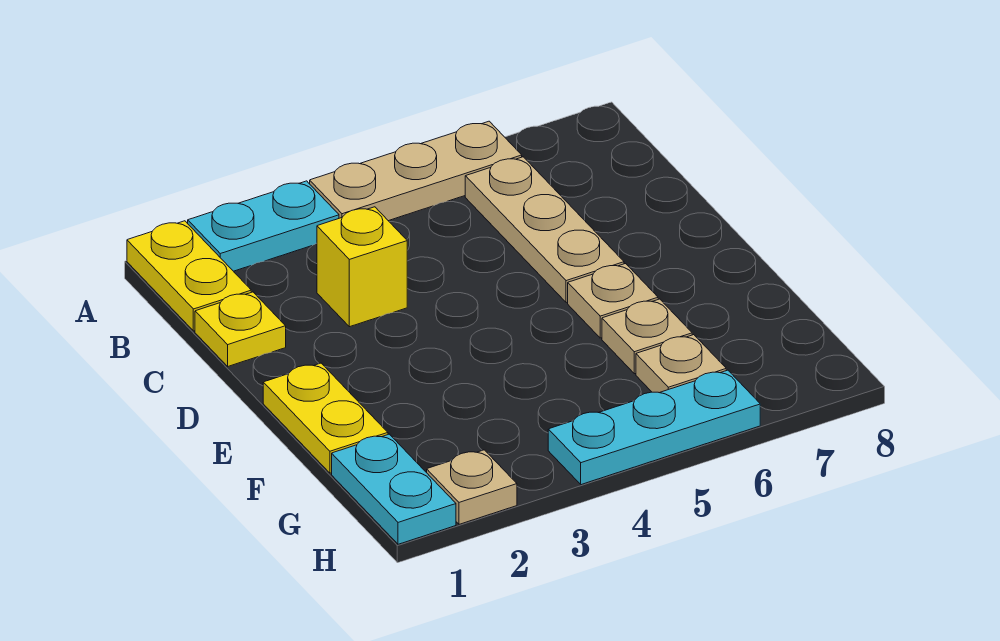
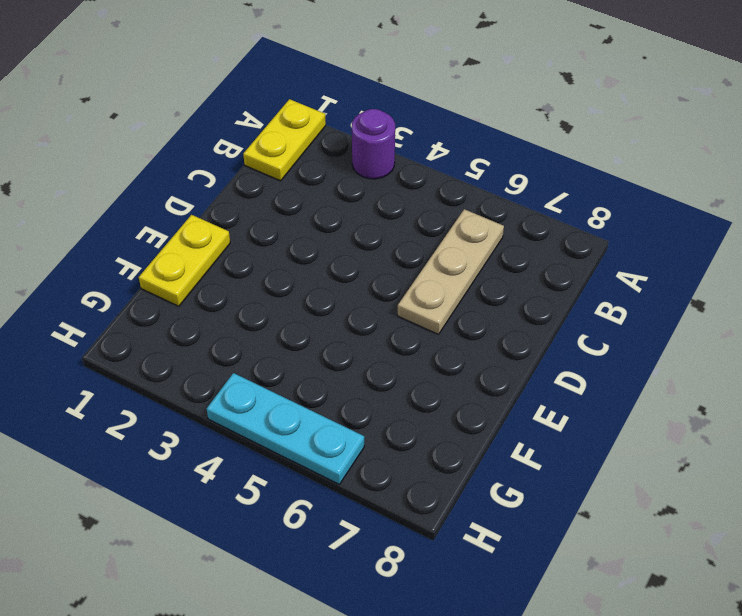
purple round brick A3 level 1 -> cyan plate A2:A3 level 1
none -> tan plate A4:A6 level 1
none -> yellow plate C1 level 1
none -> yellow brick C3 level 1

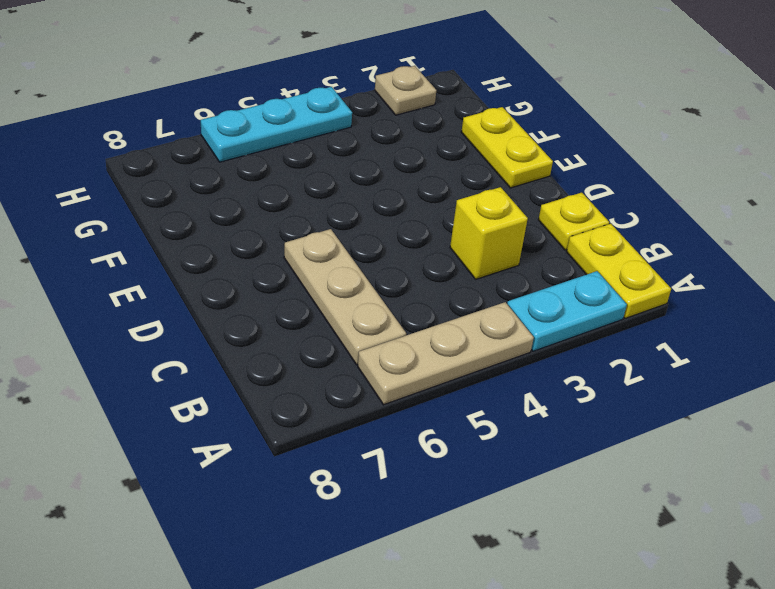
none -> tan plate E6 level 1
none -> tan plate F6 level 1
none -> cyan plate G1:H1 level 1

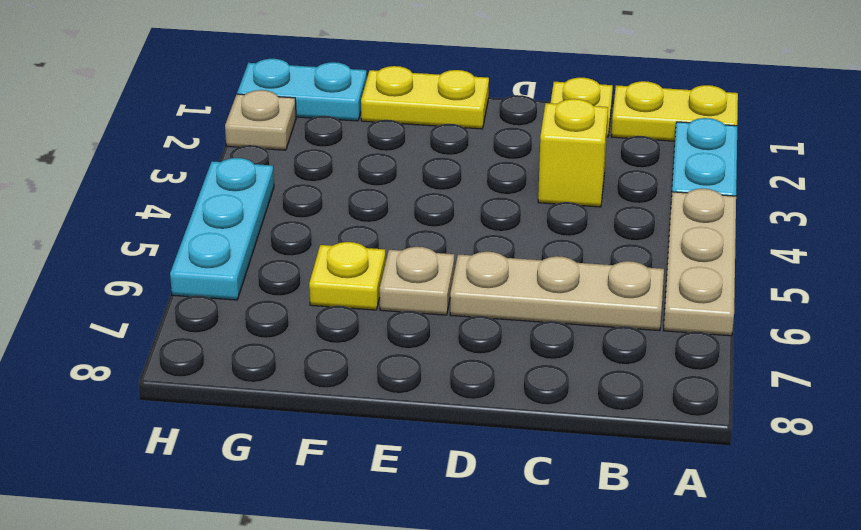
yellow plate F6 level 1 -> tan plate F6 level 1
none -> tan plate G6 level 1

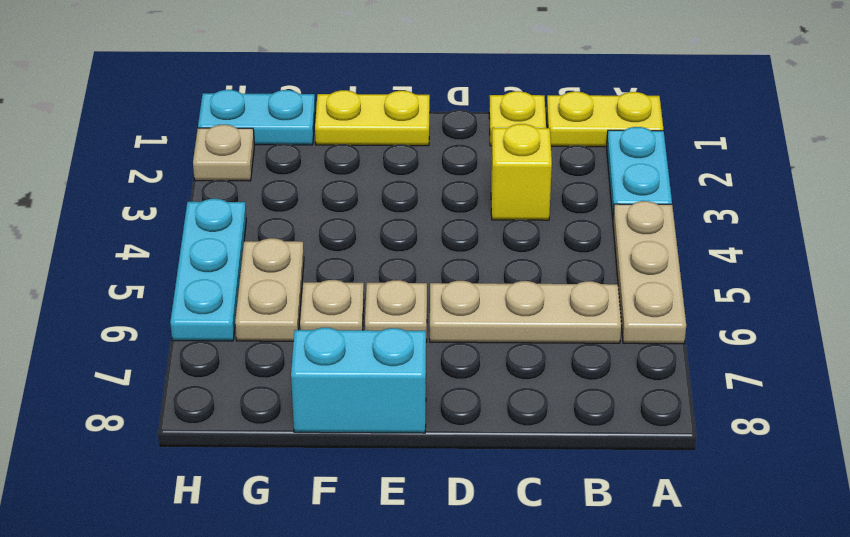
cyan brick E8:F8 level 1 -> none
tan plate G5:G6 level 1 -> tan plate G6 level 1

